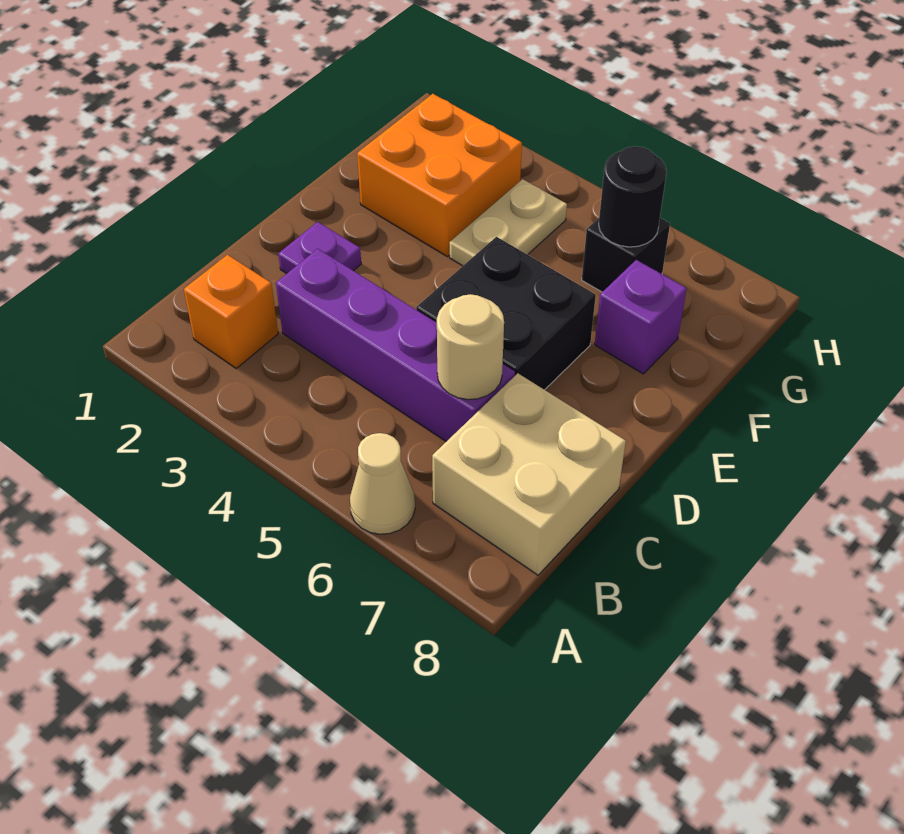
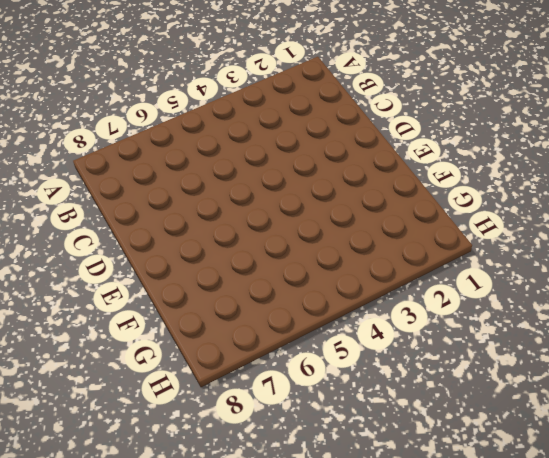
none -> tan cone A6 level 1
none -> orange brick B2 level 1
none -> tan brick B7:C8 level 1

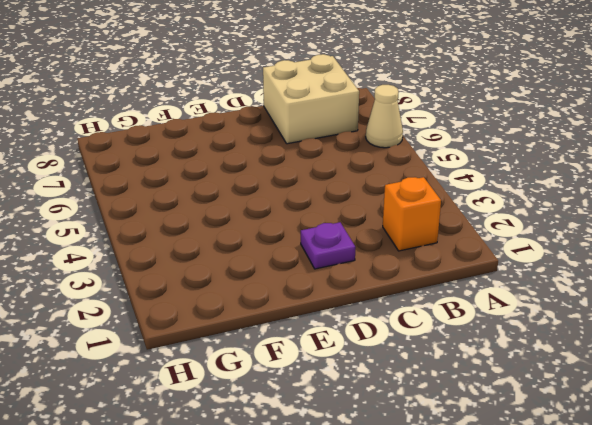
none -> purple brick C3:C6 level 1
none -> black brick D5:E6 level 1
none -> orange brick F2:G3 level 1

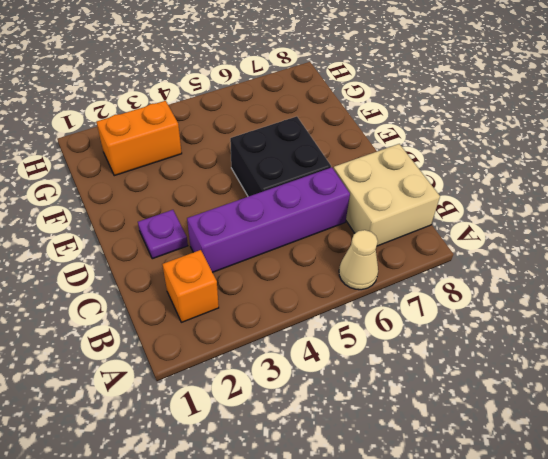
orange brick G2:G3 level 1 -> orange brick F2:G3 level 1
none -> tan plate F4:G4 level 1
none -> purple brick F7 level 1
none -> black brick G6 level 1

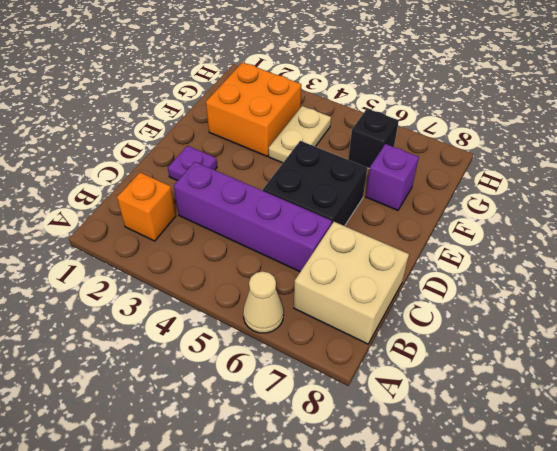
none -> tan round brick C6 level 2
none -> black round brick G6 level 2

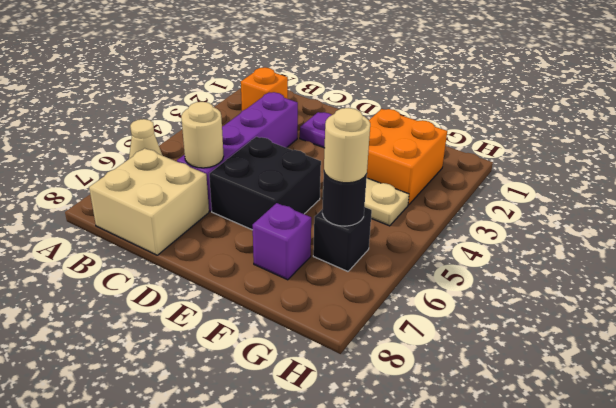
tan round brick G6 level 3 -> none

